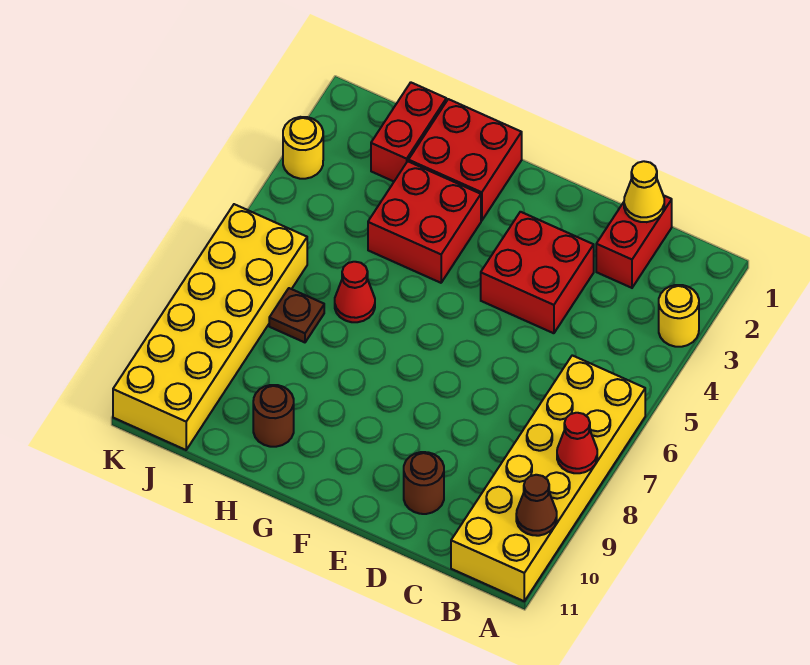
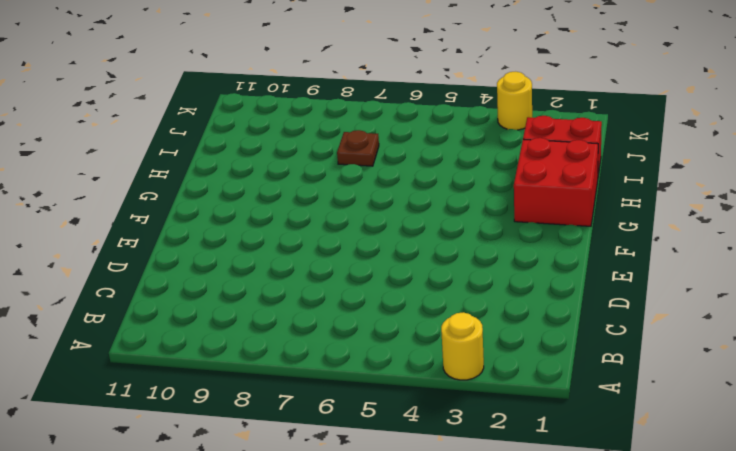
none -> yellow brick A6:B11 level 1
none -> red brick C1:C2 level 1
none -> red brick D3:E4 level 1

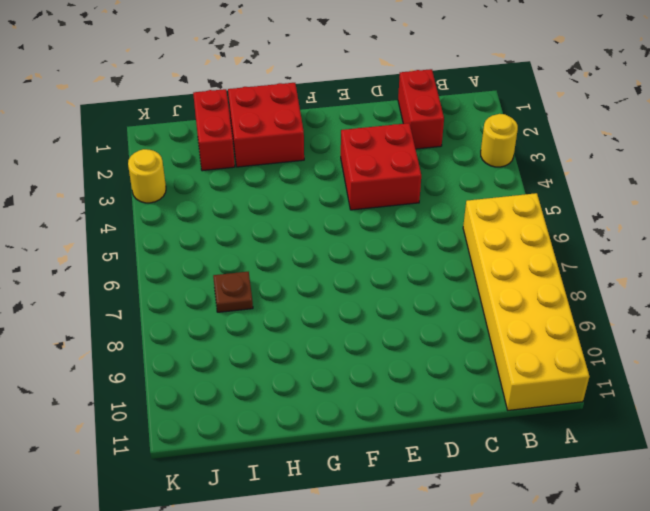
none -> brown round brick D10 level 1
none -> red brick G3:H4 level 1
none -> red cone H6 level 1

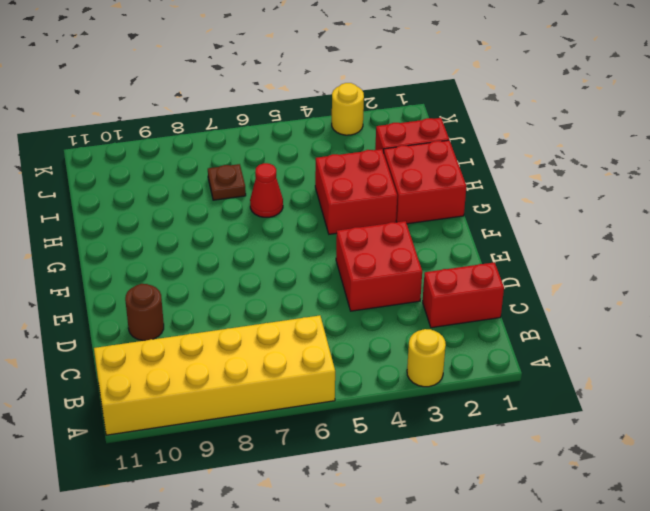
none -> brown round brick H10 level 1
none -> yellow brick J6:K11 level 1
none -> red cone A8 level 2

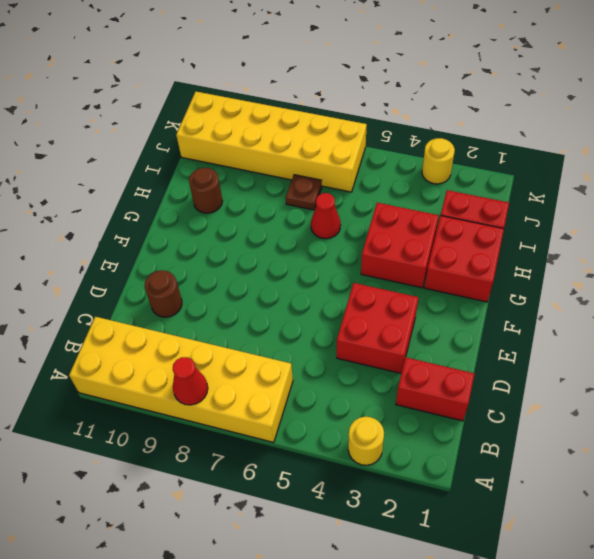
none -> brown cone A10 level 2
none -> yellow cone C1 level 2

